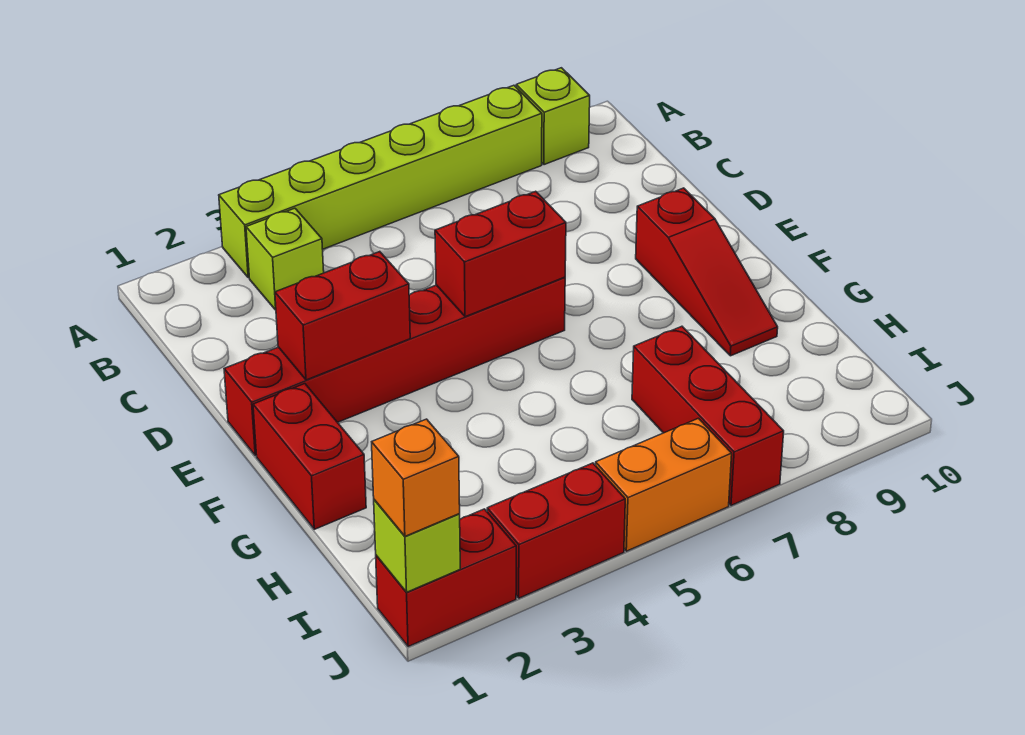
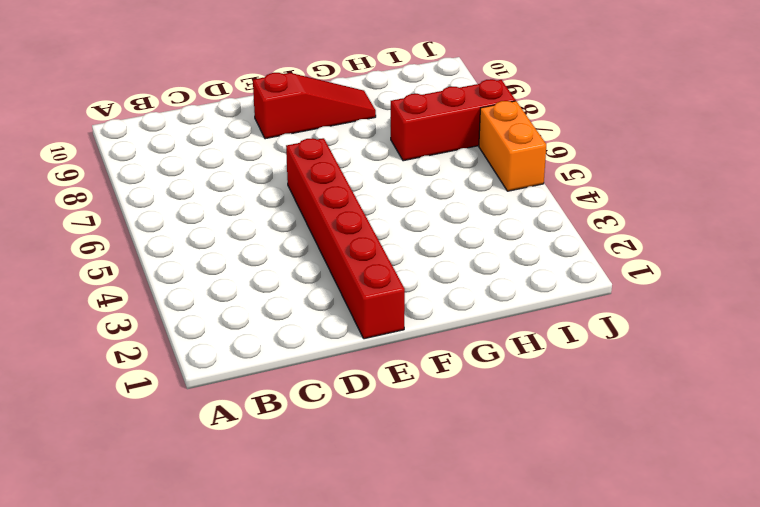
none -> lime brick A3:A8 level 1
none -> lime brick A9 level 1
none -> lime brick B3 level 1

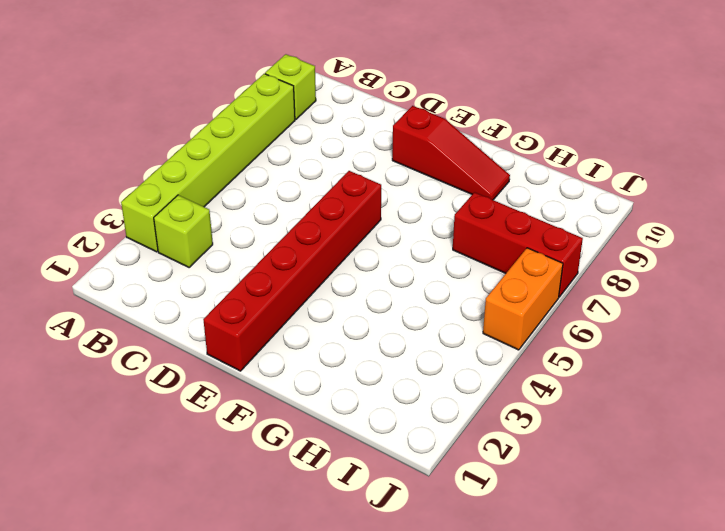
none -> red brick F1:G1 level 1
none -> red brick J1:J2 level 1
none -> red brick J3:J4 level 1

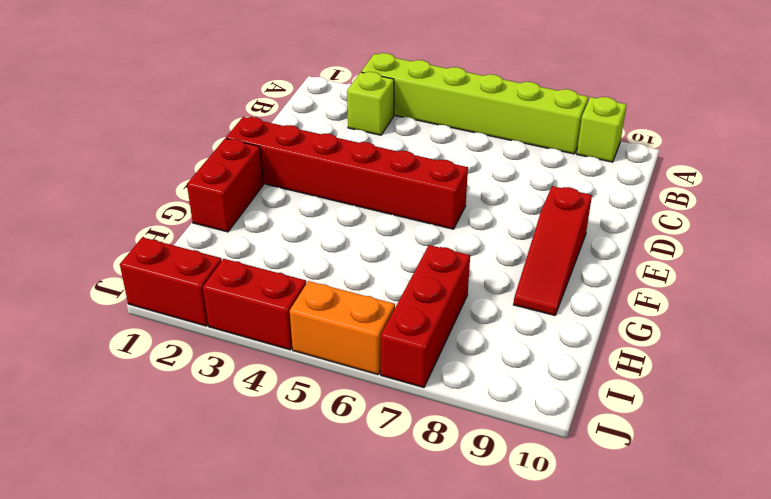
none -> red brick E2:E3 level 2
none -> red brick E5:E6 level 2
none -> lime brick J1 level 2

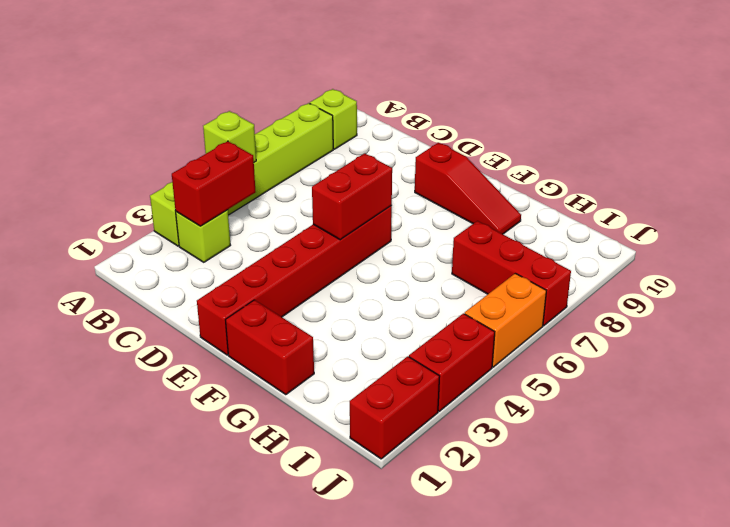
lime brick A5 level 2 -> lime brick J1 level 2
red brick B3:B4 level 2 -> red brick E2:E3 level 2
none -> orange brick J1 level 3

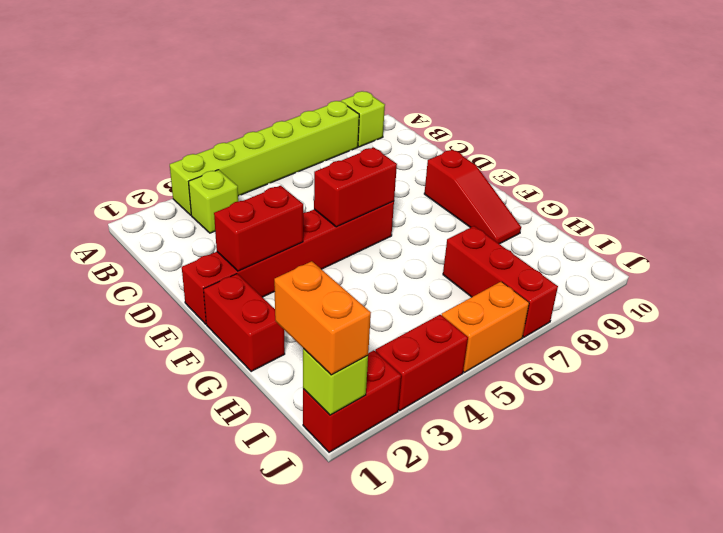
orange brick I1:J1 level 3 -> orange brick J1 level 3

